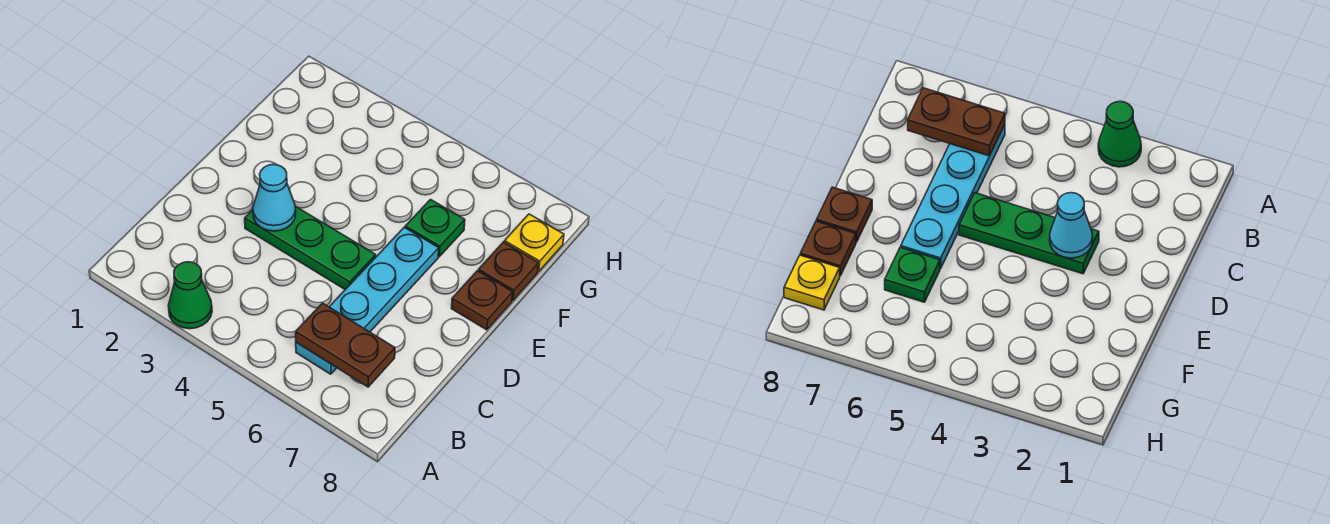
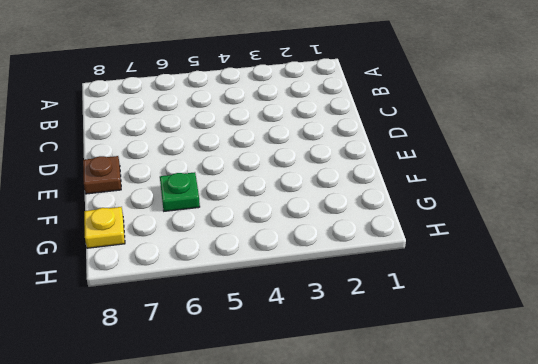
none -> green cone A3 level 1
none -> cyan plate B6:E6 level 1

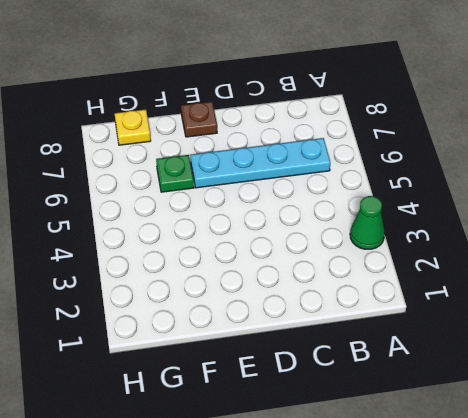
none -> green plate D3:D5 level 1
none -> brown plate F8 level 1

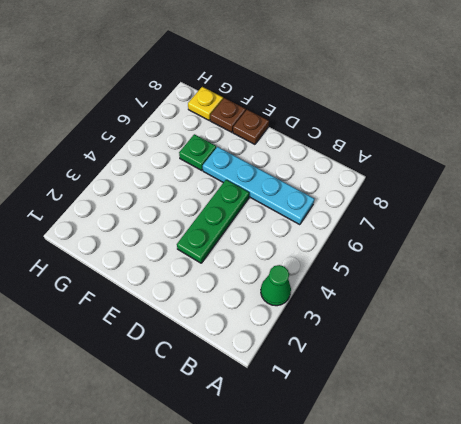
none -> brown plate B6:B7 level 2
none -> cyan cone D3 level 2

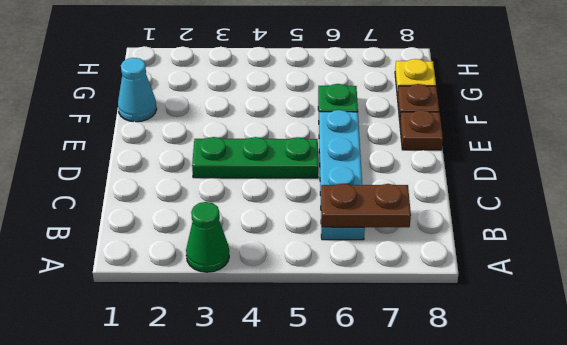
cyan cone F1 level 1 -> cyan cone D3 level 2

